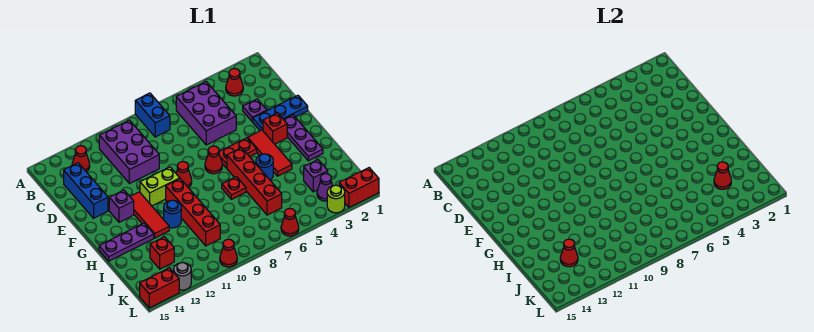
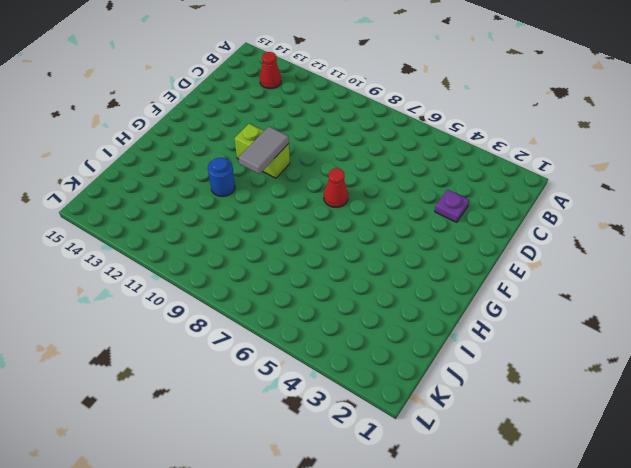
grey tile F10:G10 level 2 -> none
none -> blue brick A8:B8 level 1
none -> red cone B3 level 1
none -> purple brick B5:D6 level 1
none -> purple brick B10:D11 level 1

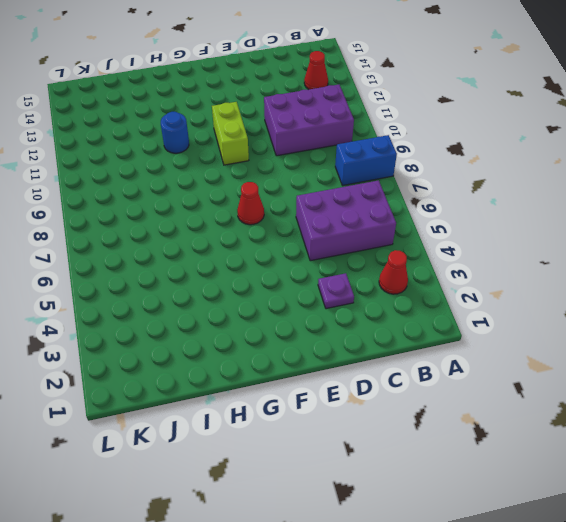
none -> blue brick C14:E14 level 1
none -> blue plate E1:E3 level 1
none -> purple plate F2:H2 level 1
none -> red brick F3 level 1

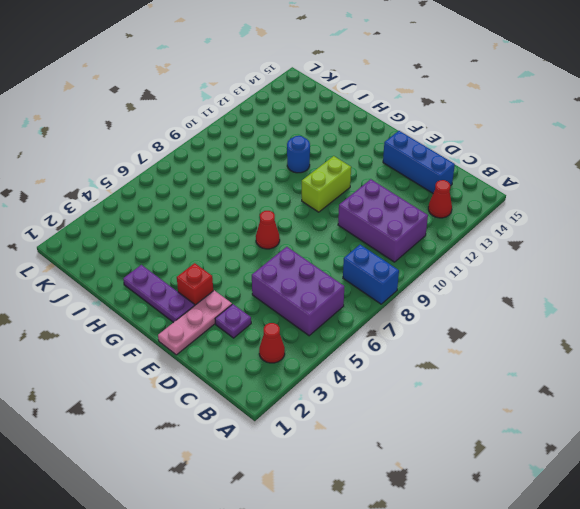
pink plate E1:E3 level 1 -> blue plate E1:E3 level 1
none -> red tile F4:H4 level 1
none -> red plate F5:F6 level 1
none -> red cone F9 level 1
none -> red tile F12:H12 level 1

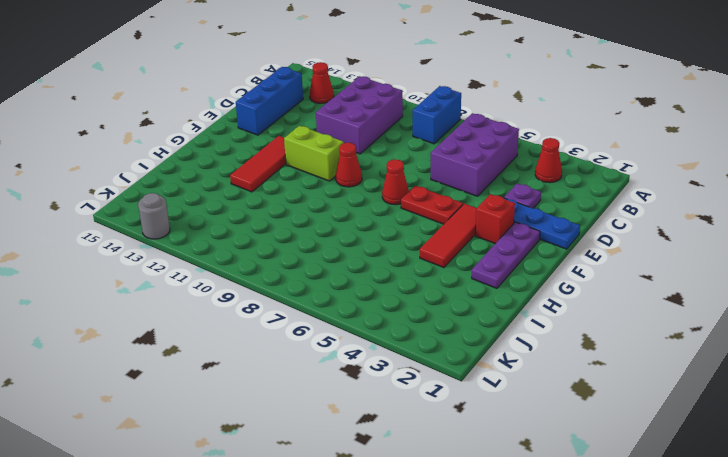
none -> purple brick F13 level 1
none -> red brick G6:J6 level 1
none -> red brick G10:J10 level 1
none -> blue round brick H5 level 1

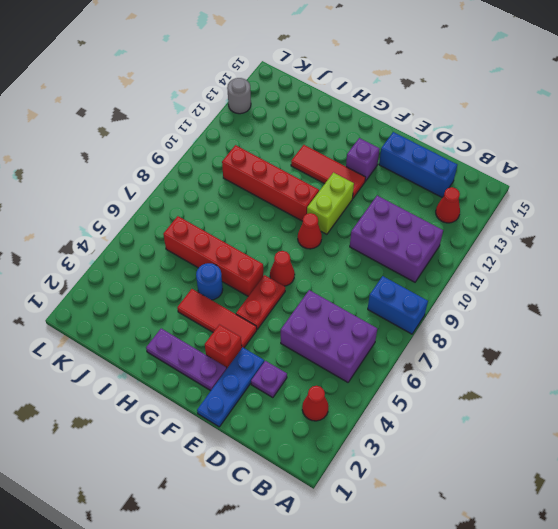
none -> red plate H7 level 1
none -> blue round brick H11 level 1
none -> purple plate H13:H15 level 1
none -> purple brick J3 level 1

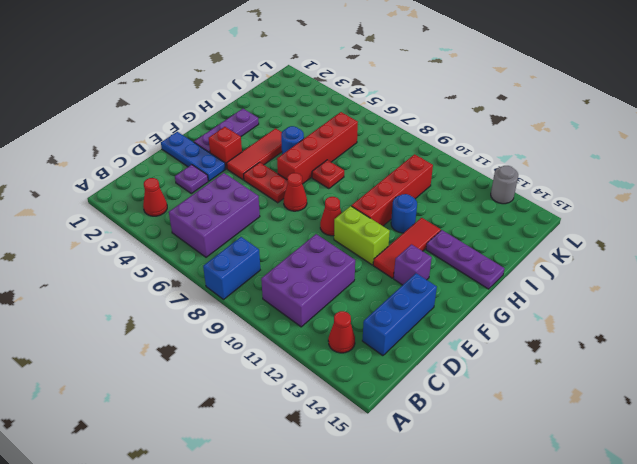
none -> purple brick J3 level 1
none -> red brick J13 level 1
none -> purple cone K3 level 1
none -> red brick L1:L2 level 1

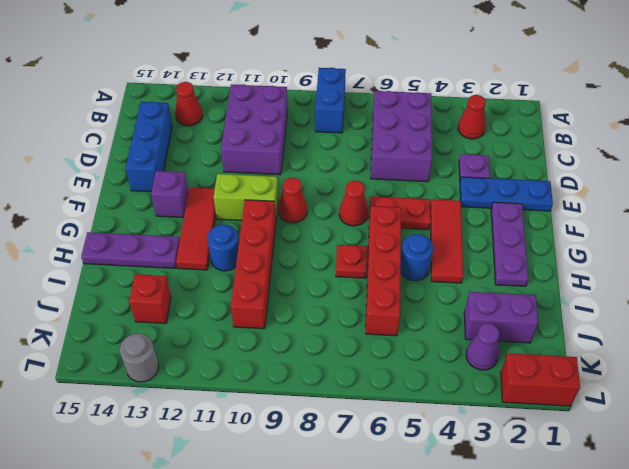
purple brick J2:J3 level 1 -> purple brick J3 level 1
none -> red brick F3 level 1
none -> lime round brick L3 level 1
none -> red cone L6 level 1
none -> red cone L10 level 1

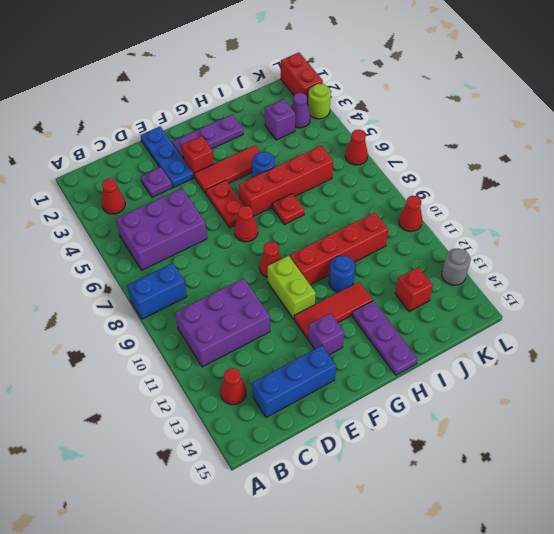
none -> red brick L14:L15 level 1
none -> red cone J3 level 2
none -> red cone J13 level 2

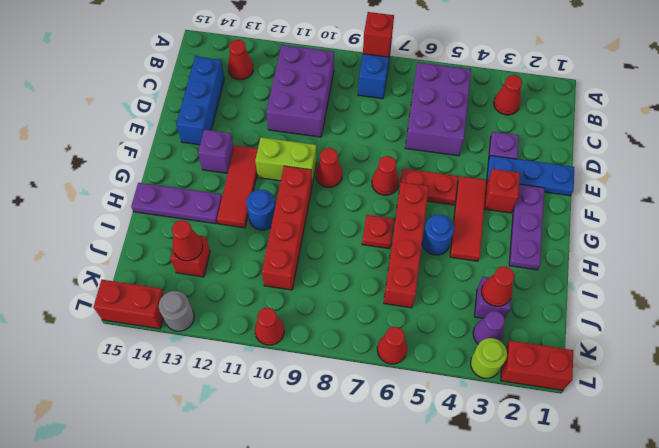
red brick A8 level 2 -> none

